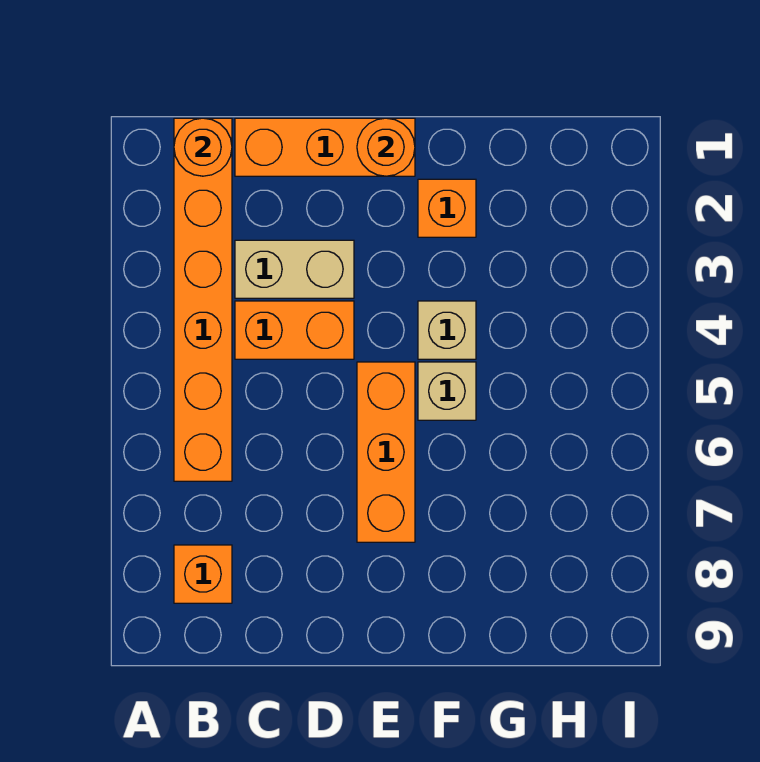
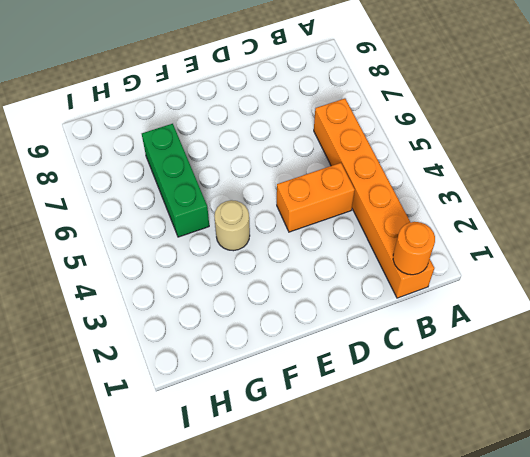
tan round brick F4 level 1 -> tan brick F4 level 1
green brick G5:G7 level 1 -> none
none -> orange brick B8 level 1
none -> orange brick C1:E1 level 1

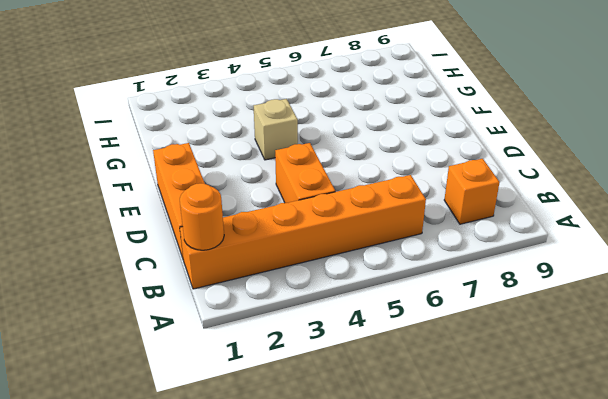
none -> tan brick C3:D3 level 1
none -> orange brick E5:E7 level 1

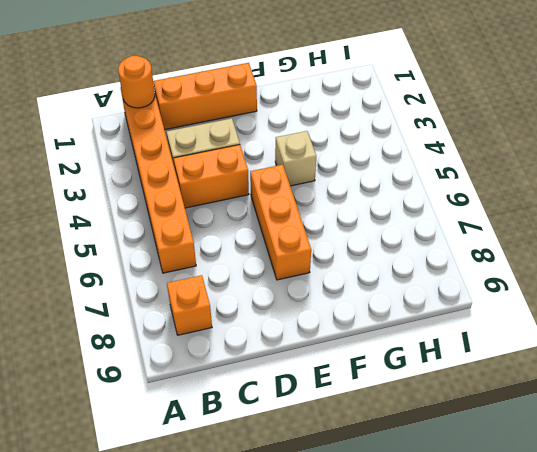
none -> orange brick F2 level 1
none -> tan brick F5 level 1

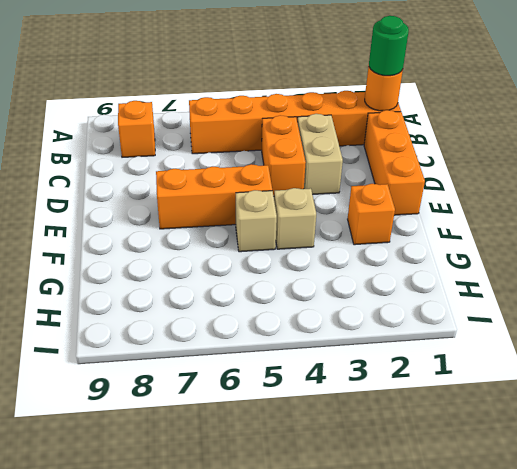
green round brick B1 level 3 -> none
none -> orange round brick E1 level 2

